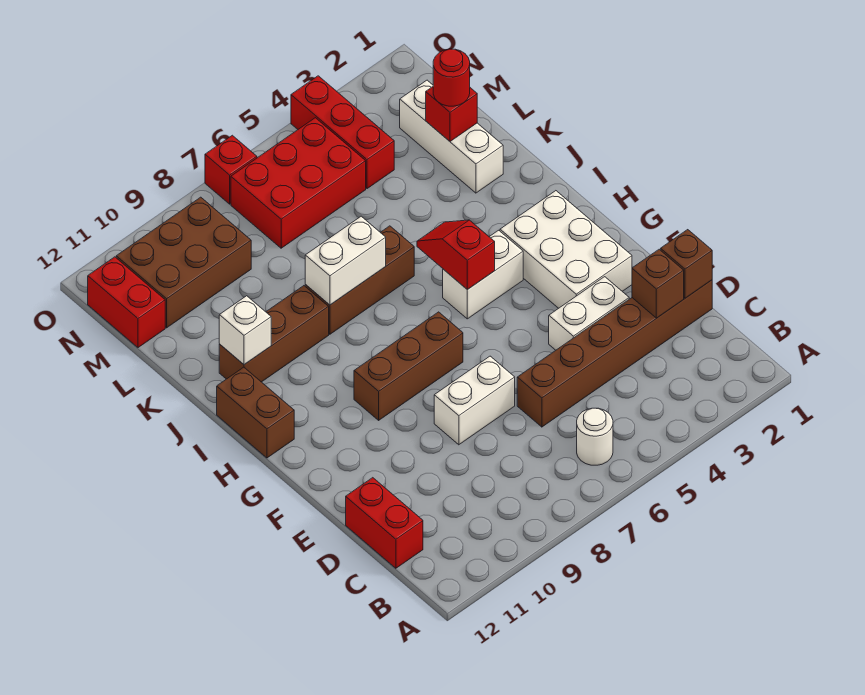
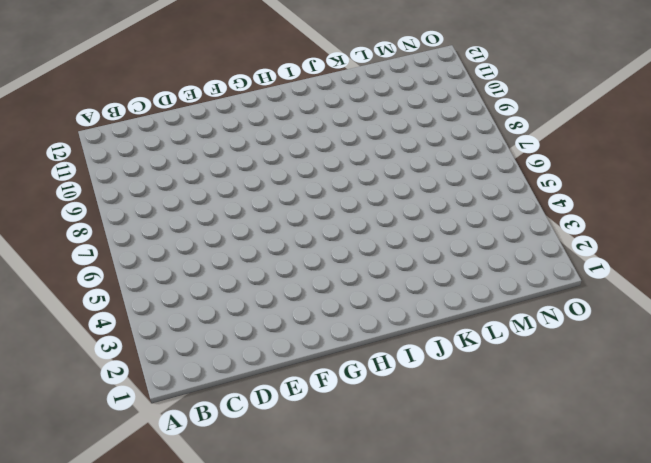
none -> white round brick B6 level 1
none -> red brick C12:D12 level 1
none -> brown brick D1:D6 level 1

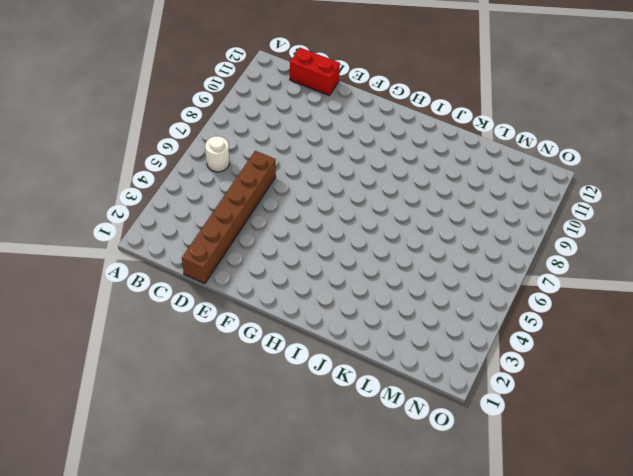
none -> white brick E3:E4 level 1
none -> white brick E7:E8 level 1
none -> white brick F2:H3 level 1

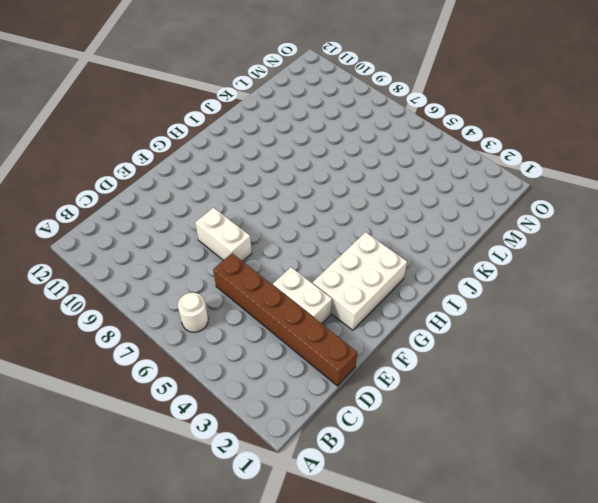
none -> red brick C12:D12 level 1
none -> brown brick G7:G9 level 1
none -> white brick H4:H5 level 1

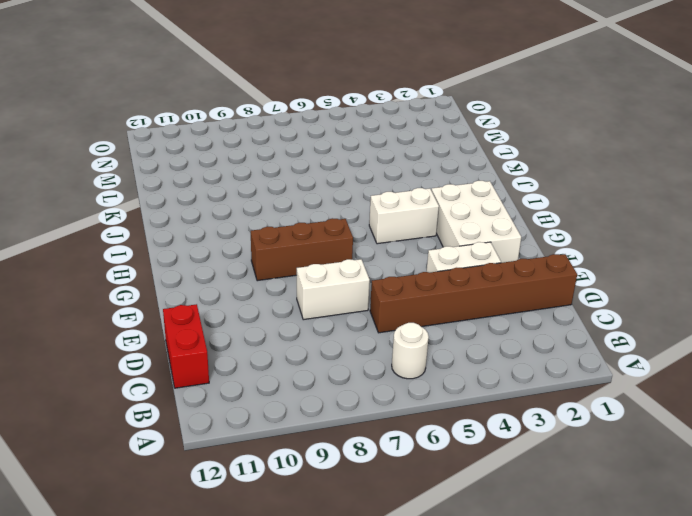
none -> brown brick H12:I12 level 1
none -> brown brick J6:J8 level 1
none -> brown brick J9:J11 level 1

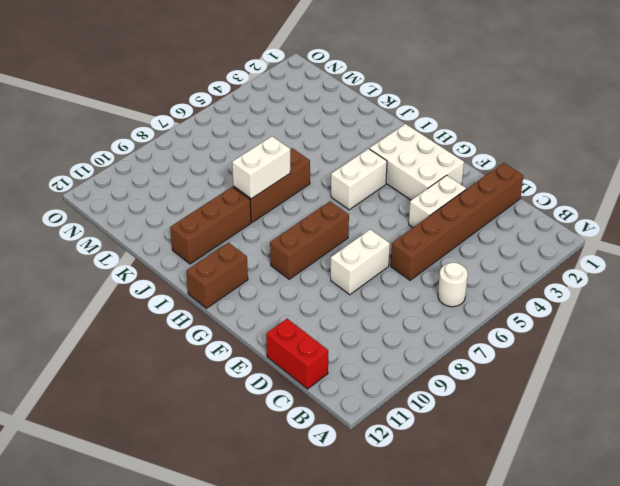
brown brick H11:H12 level 1 -> brown brick H12:I12 level 1
none -> white brick K2:M2 level 1
none -> red brick M4:O4 level 1
none -> red brick M5:N7 level 1

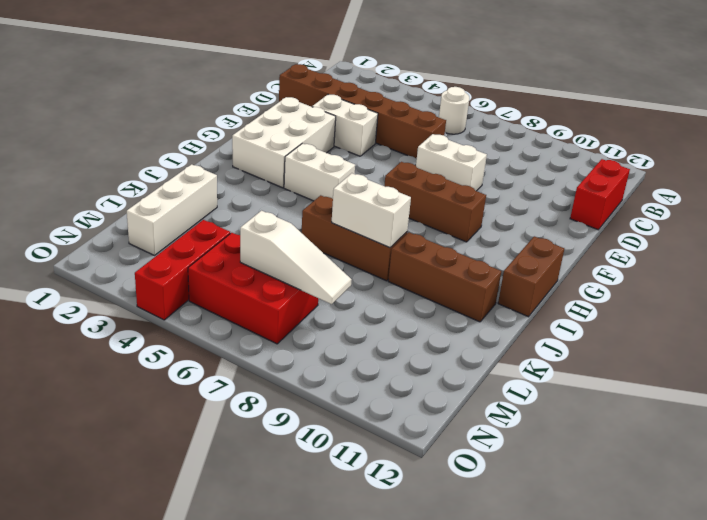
white slope M6:M8 level 2 top 6 -> none
none -> brown brick M9:N11 level 1
none -> red brick M12:N12 level 1
none -> red brick O7 level 1

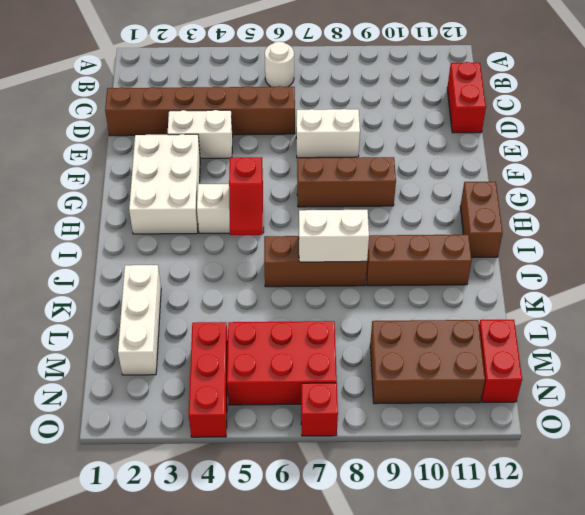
none -> brown brick D1 level 2
none -> brown brick D2 level 2
none -> white brick J11 level 2

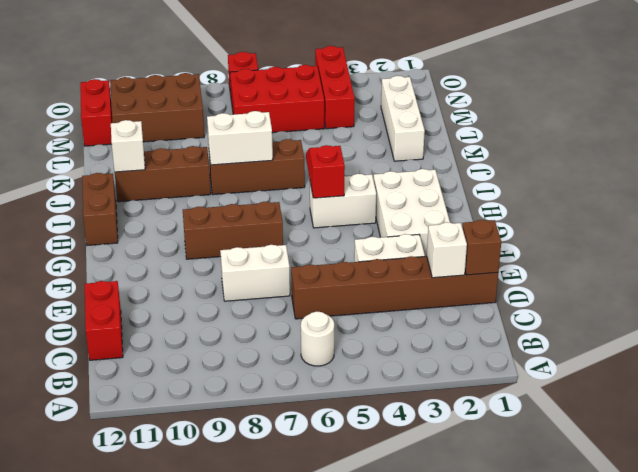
white brick D2 level 2 -> brown brick D2 level 2
none -> red brick L2 level 2
none -> red round brick L2 level 3

